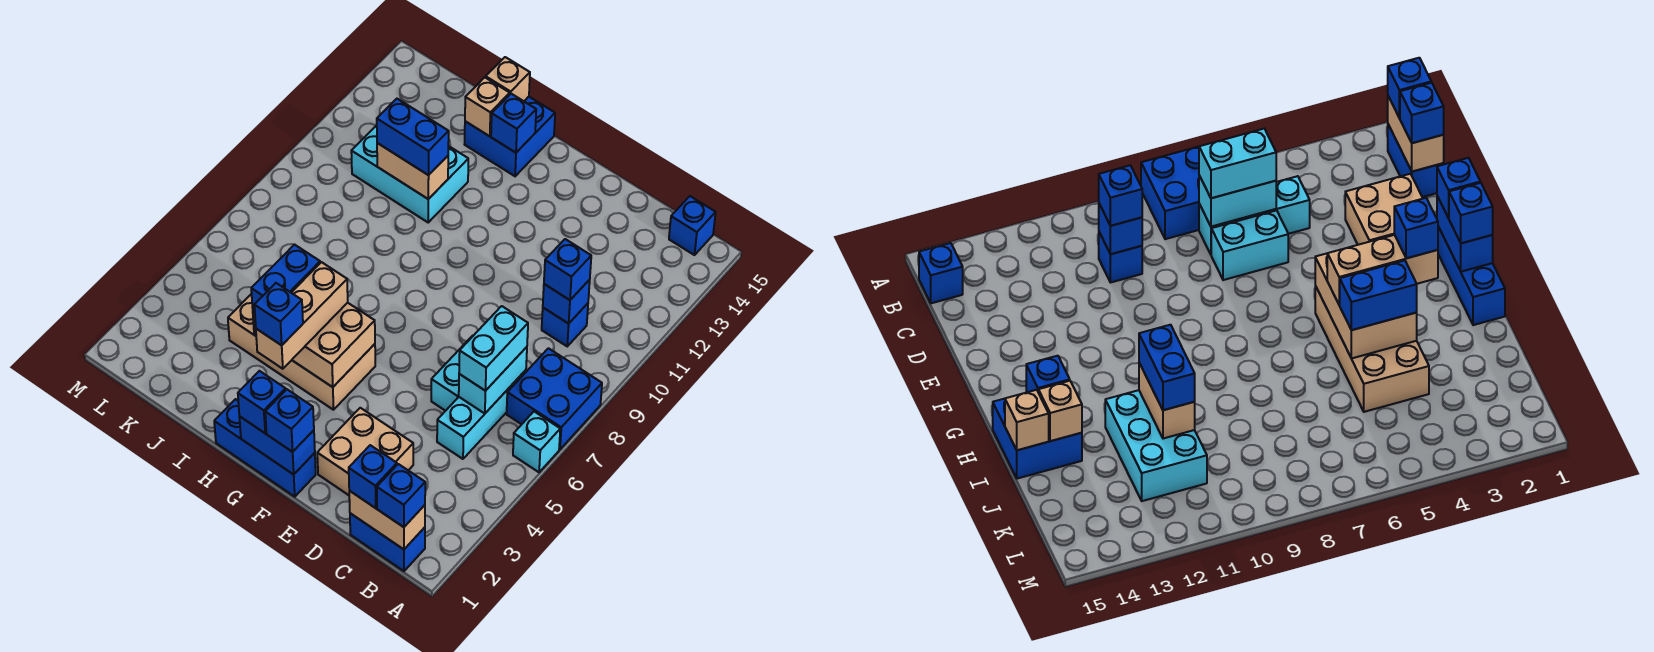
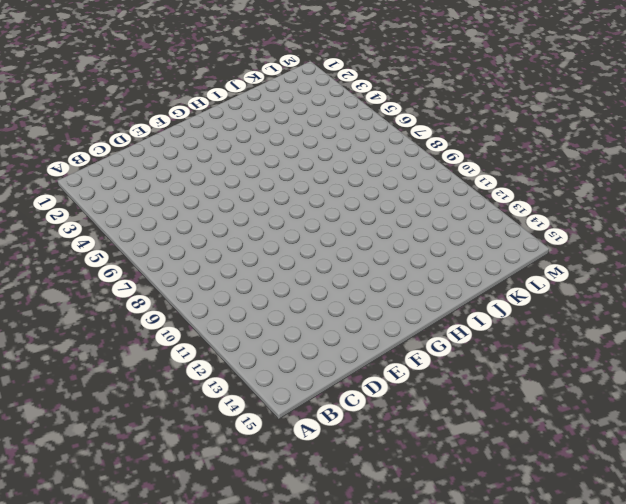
none -> cyan brick A6 level 1
none -> blue brick A7:B8 level 1
none -> blue brick B1:C1 level 1
none -> blue brick B15 level 1

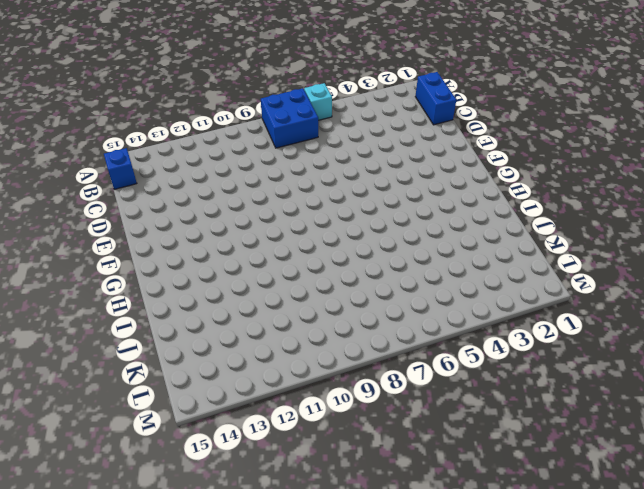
none -> cyan brick C5:C7 level 1
none -> blue brick C10 level 1
none -> tan brick D2:E3 level 1
none -> cyan brick D6:D7 level 1

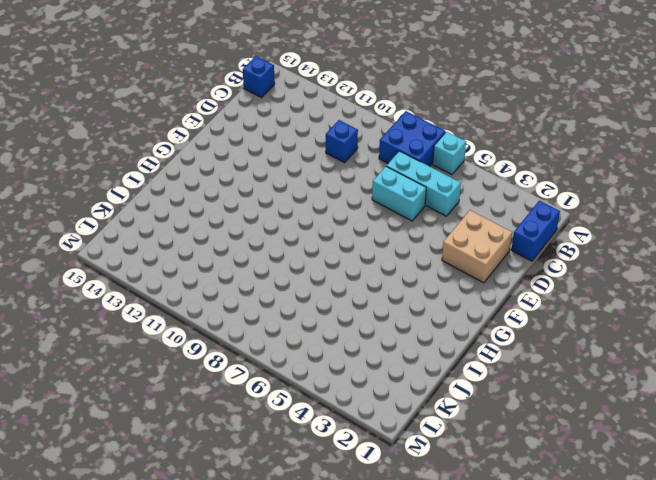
none -> blue brick F1:H1 level 1
none -> tan brick G4:J5 level 1
none -> blue brick H14:I15 level 1
none -> cyan brick I11:K12 level 1

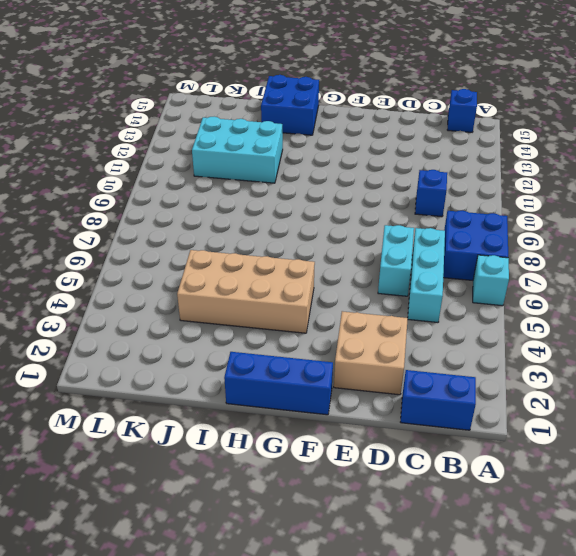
none -> tan brick B1:C1 level 2
none -> cyan brick C6:C7 level 2
none -> blue brick C10 level 2
none -> blue brick F1:G1 level 2

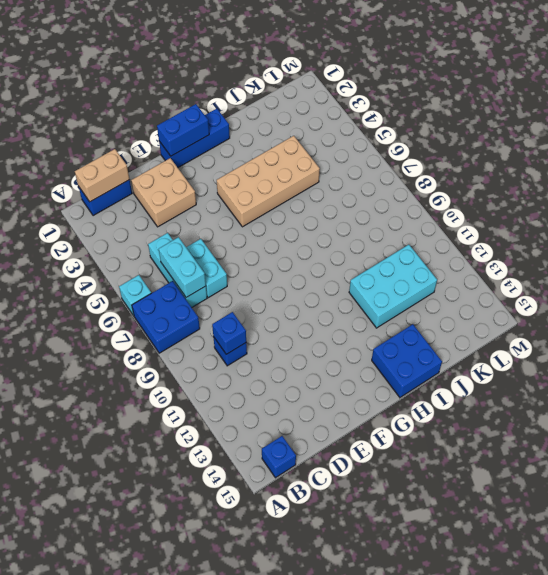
none -> tan brick G4:I5 level 2
none -> blue brick H14 level 2
none -> tan brick I11:J11 level 2
none -> tan brick I14 level 2

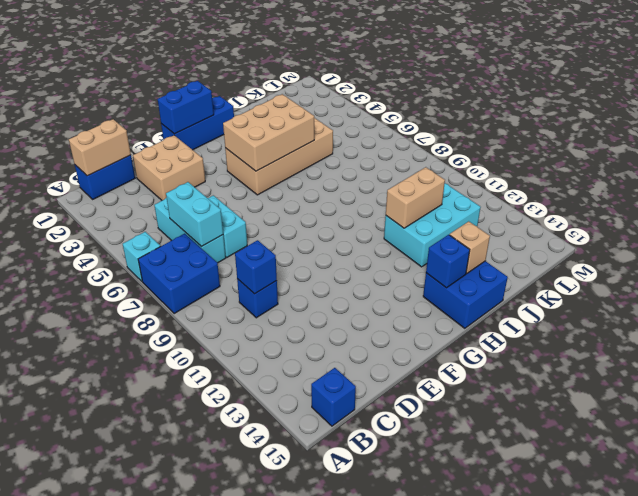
none -> tan brick I15 level 2
none -> blue brick B1 level 3
none -> blue brick C1 level 3
none -> cyan brick C6:C7 level 3

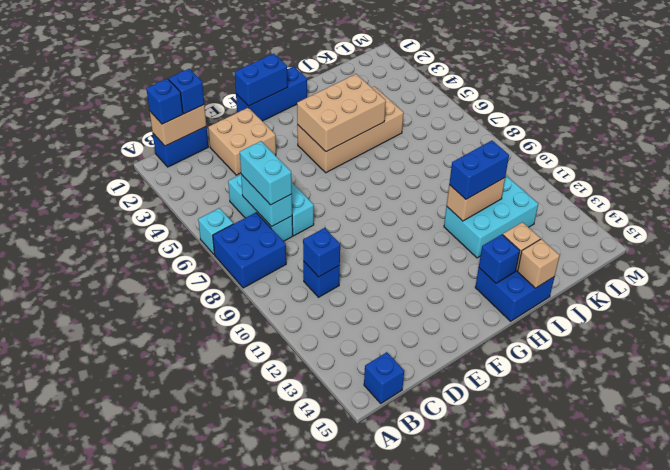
none -> blue brick C10 level 3
none -> blue brick F1 level 3
none -> blue brick G1 level 3
none -> tan brick H3:H5 level 3

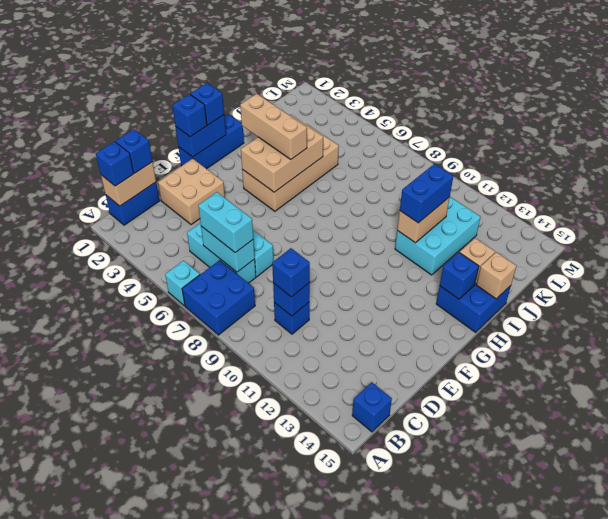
none -> blue brick I4:I5 level 3
none -> blue brick H3 level 4

